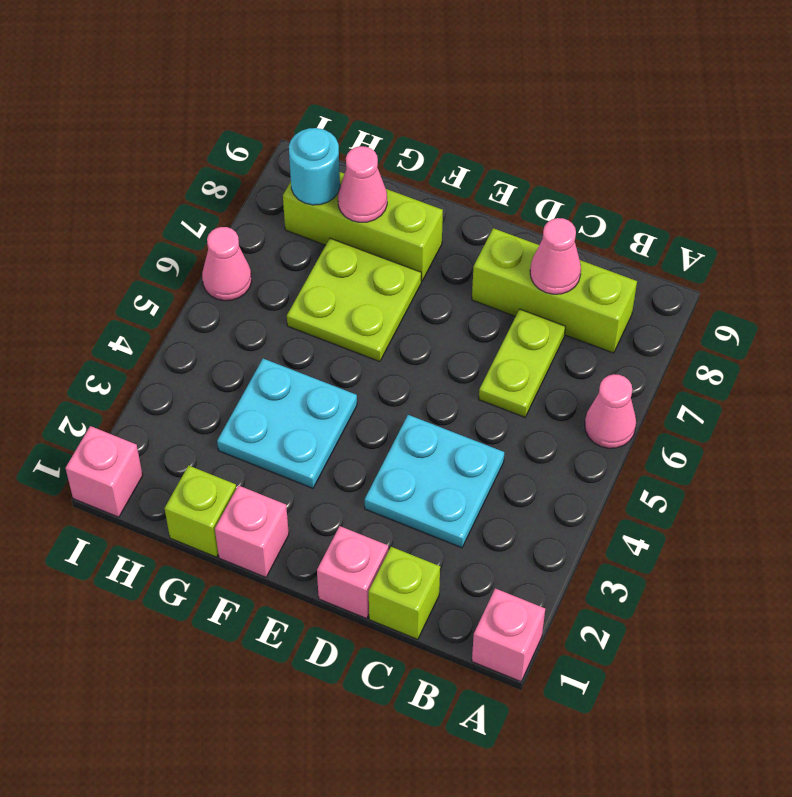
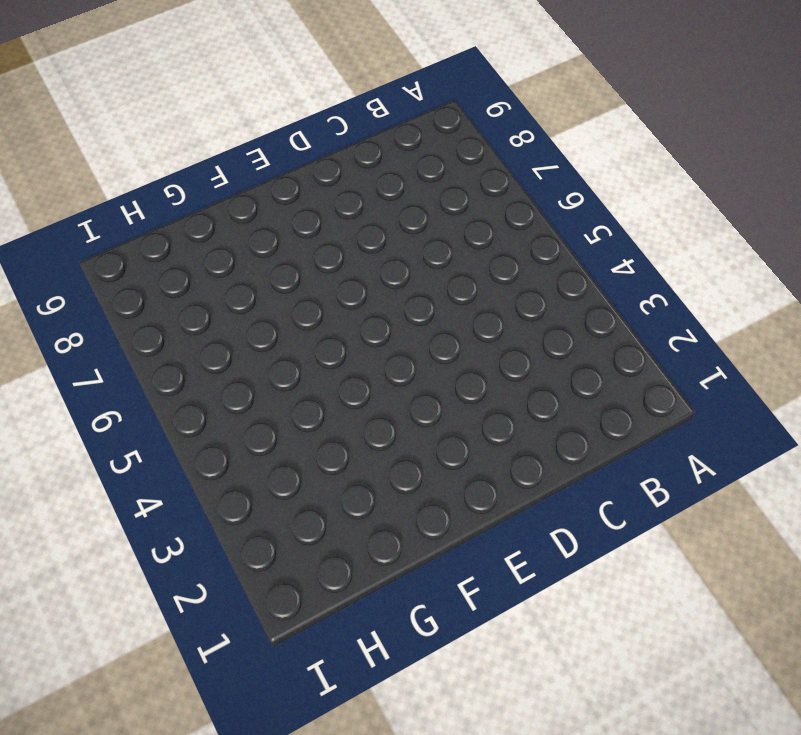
none -> pink brick A1 level 1
none -> pink cone A6 level 1
none -> lime brick B8:D8 level 1

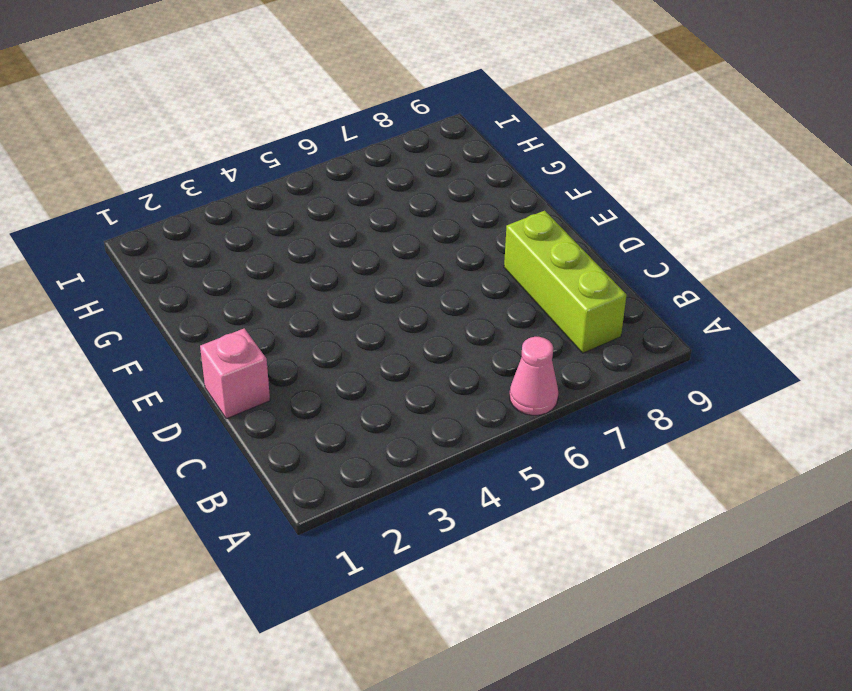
none -> pink brick A1 level 1
none -> lime brick C1 level 1
none -> cyan plate C3:D4 level 1

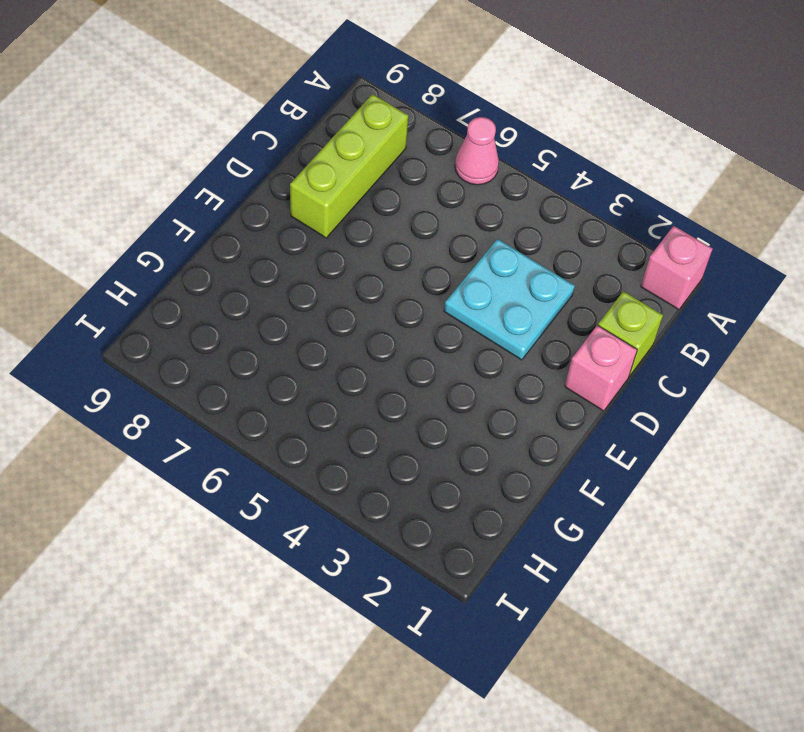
none -> lime plate C6:C7 level 1
none -> pink brick F1 level 1
none -> cyan plate F3:G4 level 1

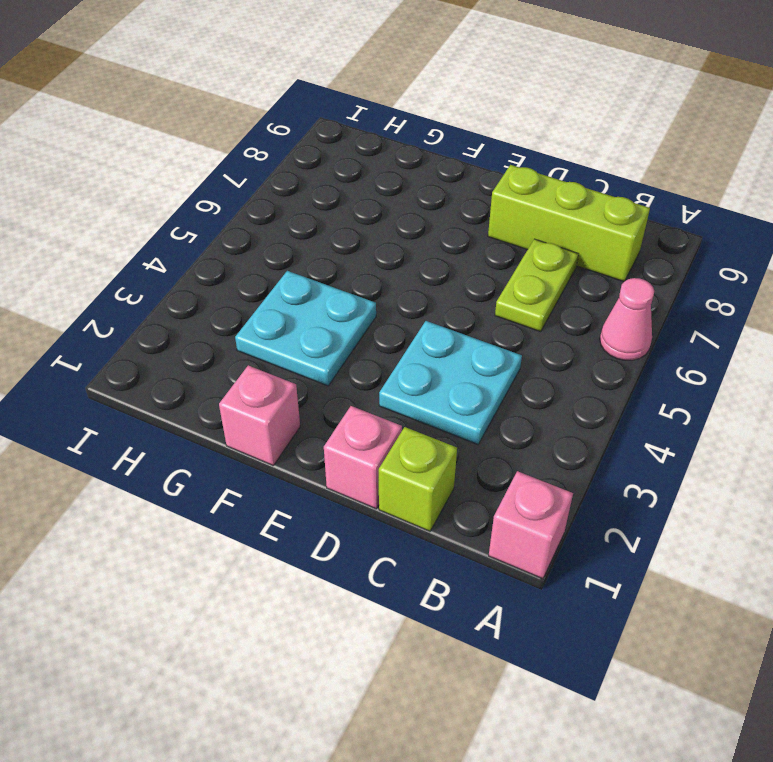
none -> lime plate F6:G7 level 1
none -> lime brick F8:H8 level 1
none -> lime brick G1 level 1

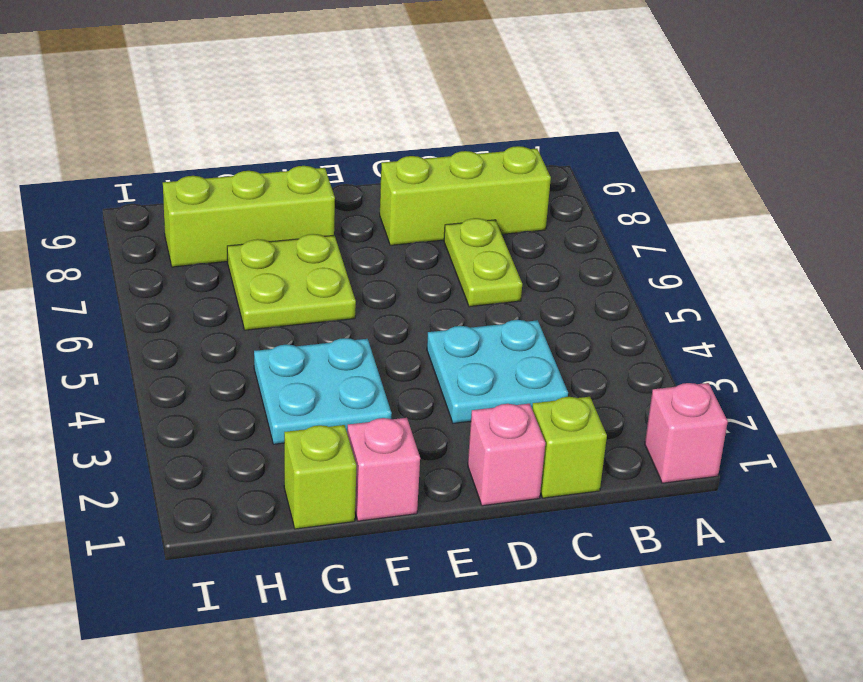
none -> pink cone A6 level 1
none -> pink brick I1 level 1
none -> pink cone I6 level 1

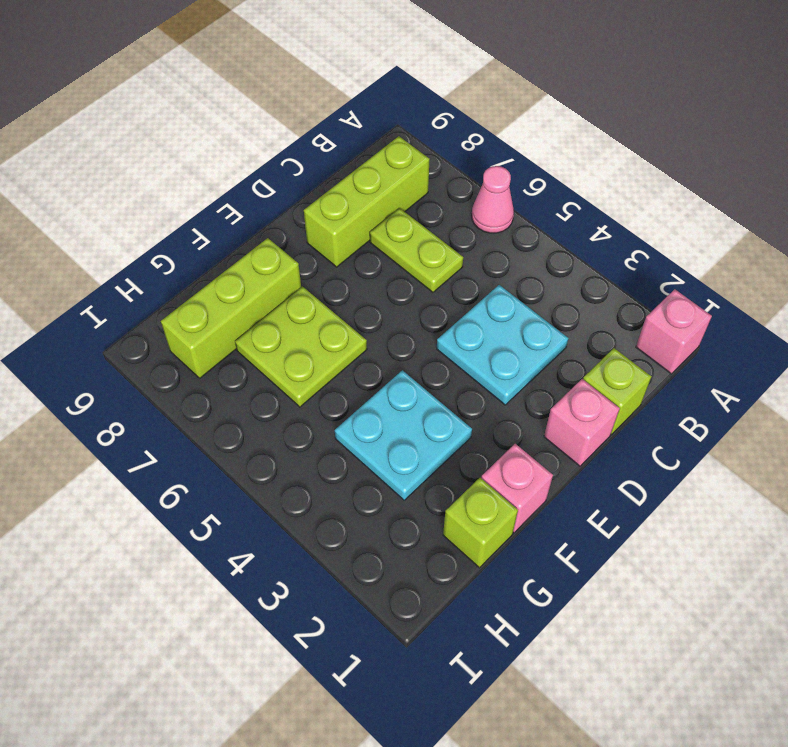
none -> pink brick I1 level 1
none -> pink cone I6 level 1
none -> pink cone C8 level 2

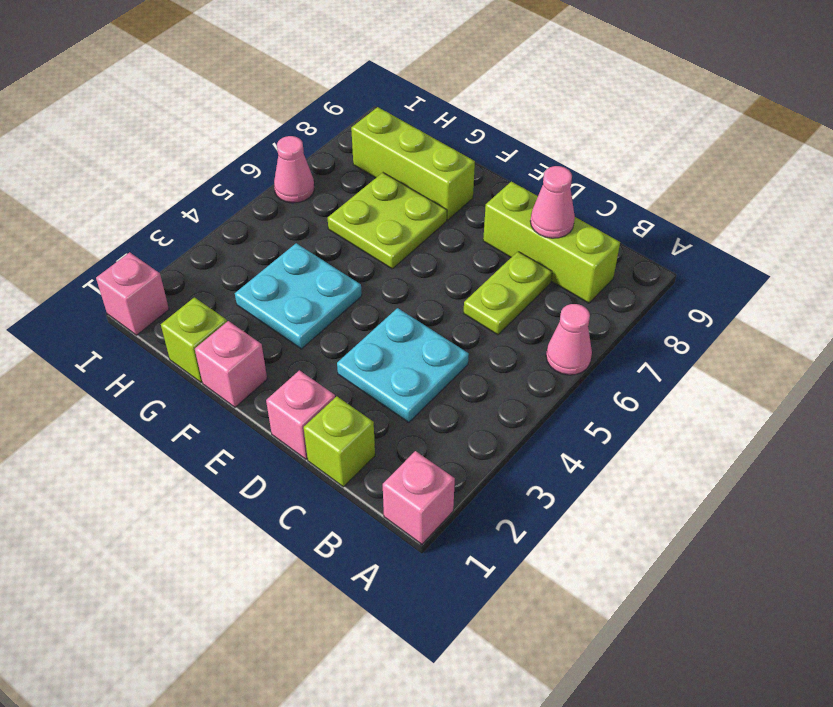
none -> pink cone G8 level 2
none -> cyan round brick H8 level 2

